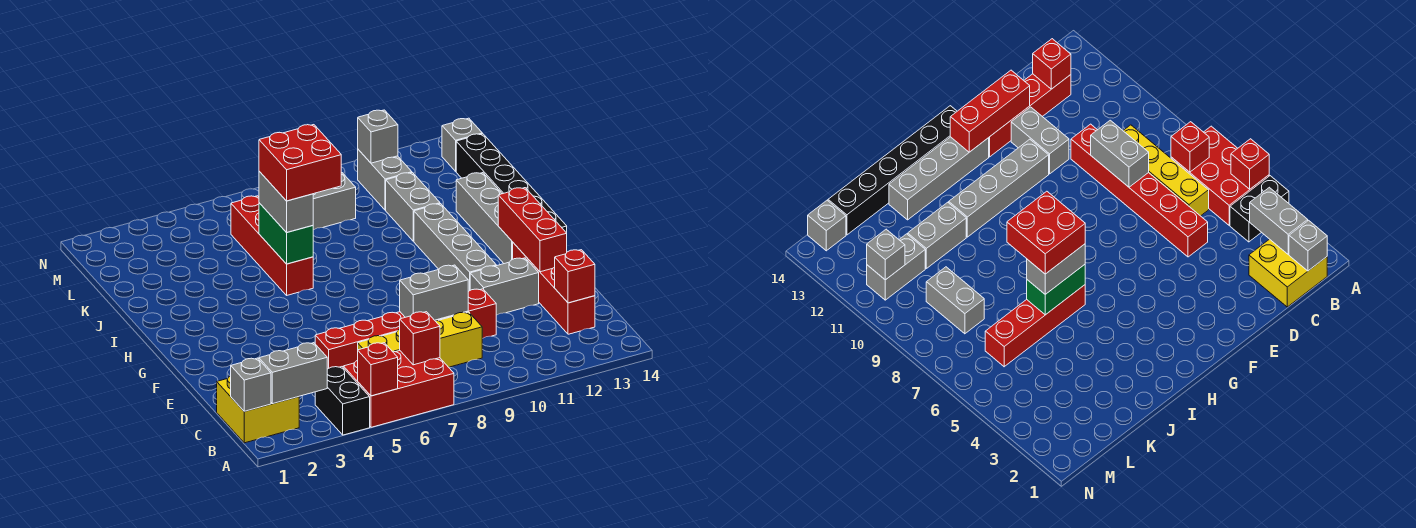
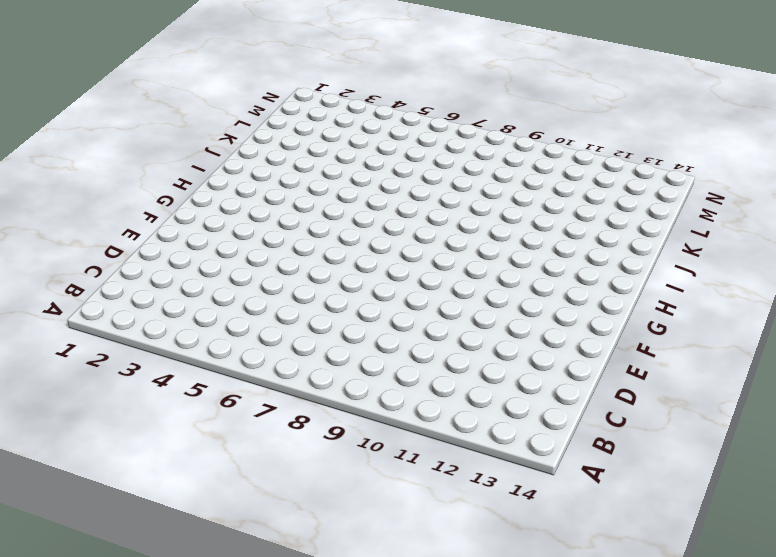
none -> black brick A4:B4 level 1
none -> red brick A5:B7 level 1
none -> yellow brick B1:C2 level 1

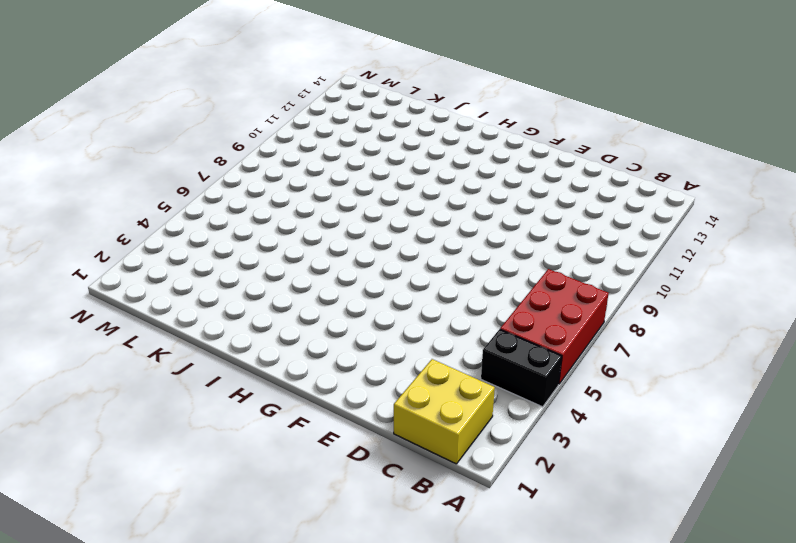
none -> yellow brick C6:C9 level 1
none -> red brick C13:F13 level 1
none -> red brick D5:D10 level 1

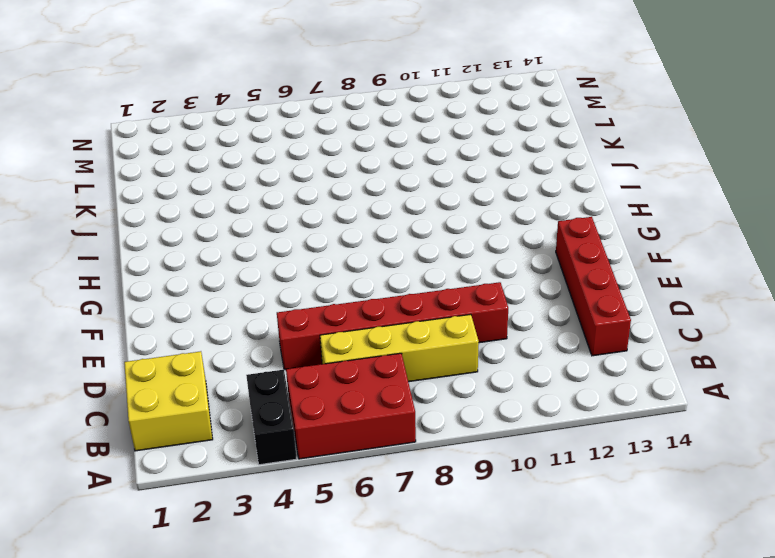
none -> grey brick E11:E12 level 1
none -> grey brick F11:I11 level 1
none -> grey brick G13:J13 level 1

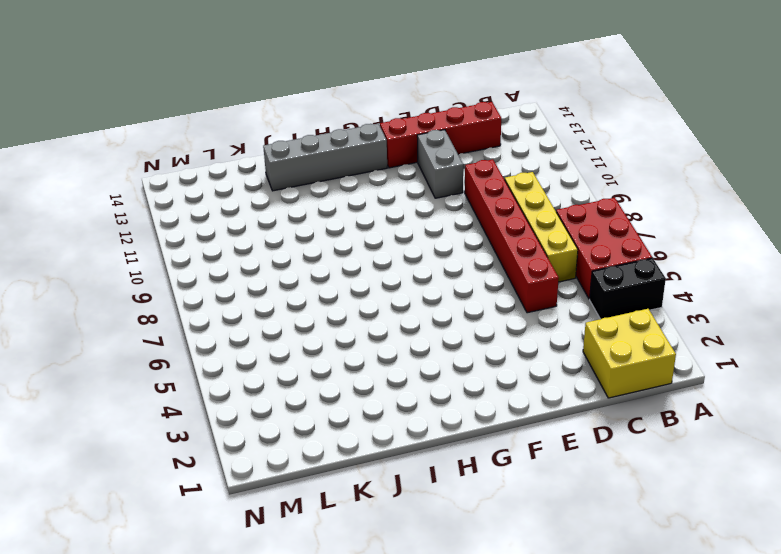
none -> grey brick F11:I11 level 1
none -> black brick G14:L14 level 1
none -> red brick I6:L6 level 1

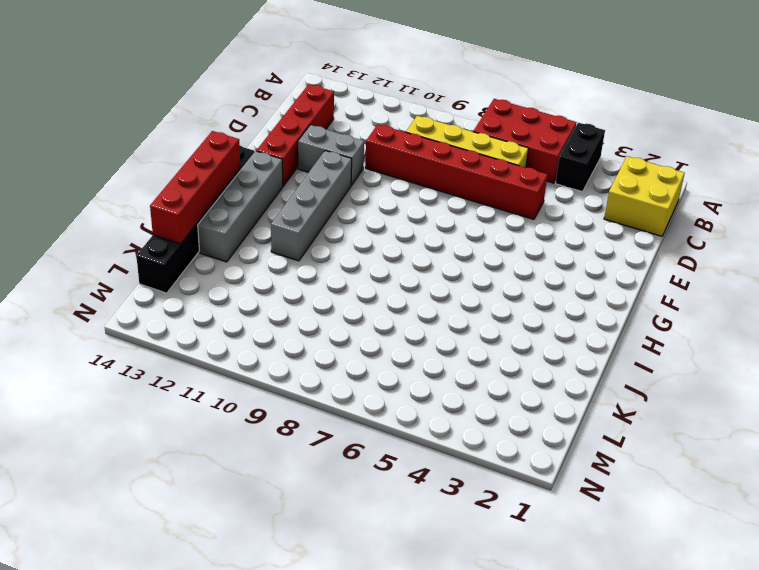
red brick H14:K14 level 2 -> red brick I6:L6 level 1
none -> grey brick J11:K11 level 1
none -> grey brick L8:L9 level 1
none -> grey brick L11:M11 level 1

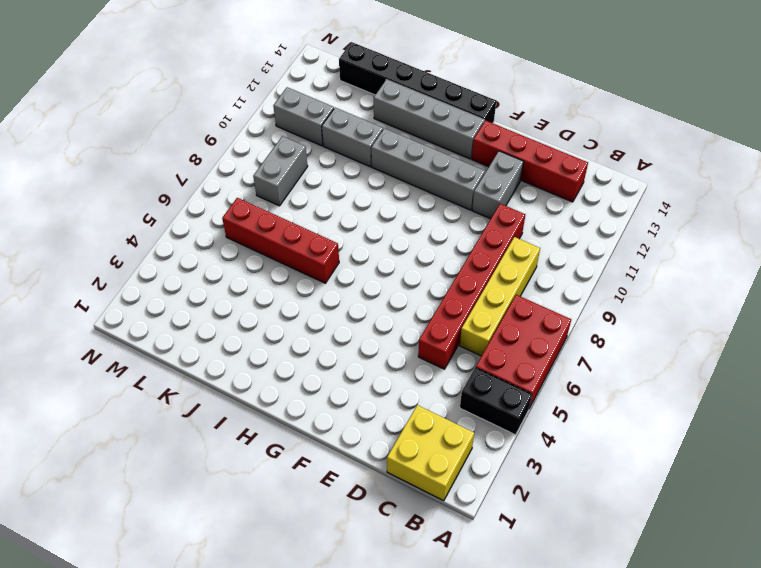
none -> grey brick M14 level 1
none -> red brick A5 level 2
none -> grey brick B1 level 2

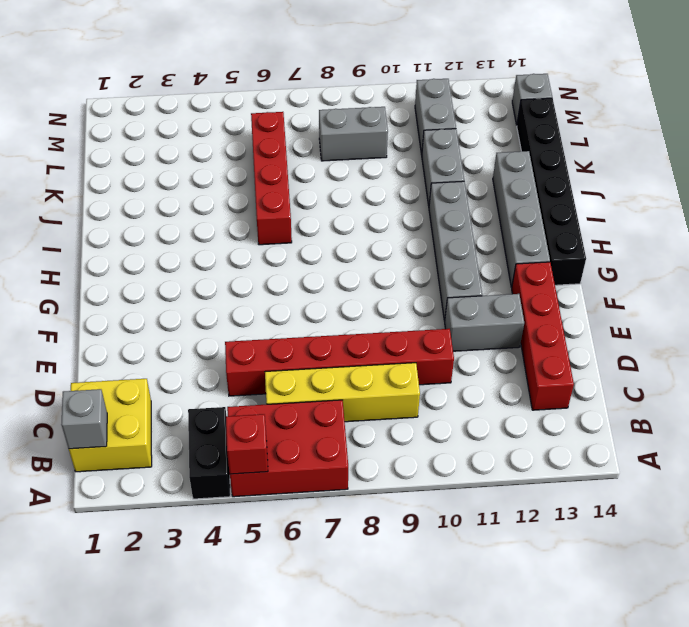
none -> grey brick B2:B3 level 2
none -> red brick B7 level 2
none -> red brick C13 level 2

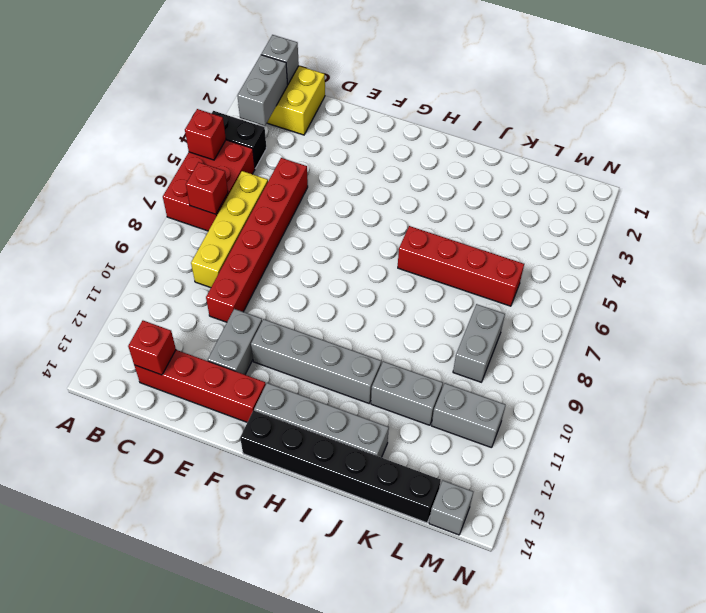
none -> grey brick D8:D9 level 2
none -> red brick E13:G13 level 2
none -> green brick I6:J6 level 2

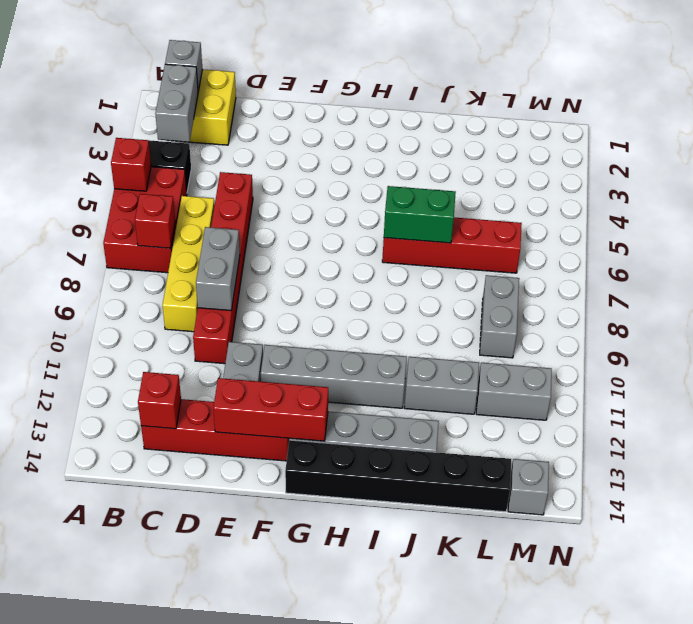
none -> grey brick M11 level 2
none -> grey brick I6:J6 level 3
none -> red brick I6:J7 level 4

